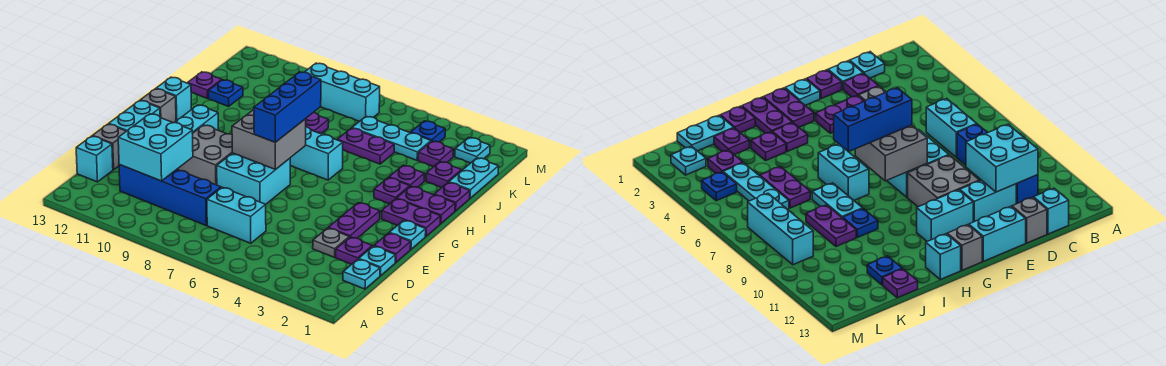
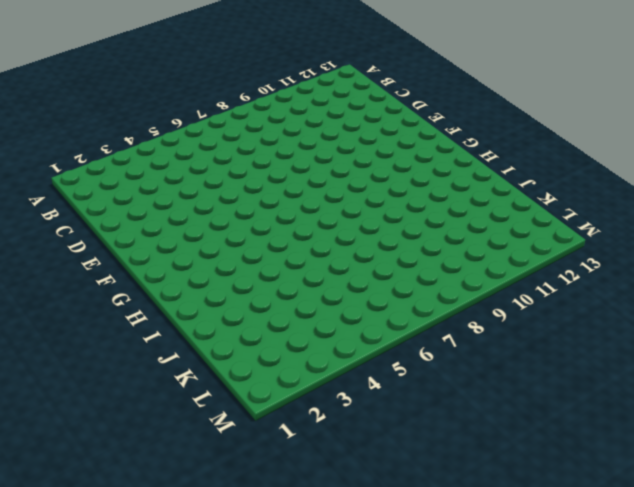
none -> cyan plate C1 level 1
none -> cyan brick C6:C7 level 1
none -> blue brick C8:C11 level 1
none -> cyan brick C13 level 1

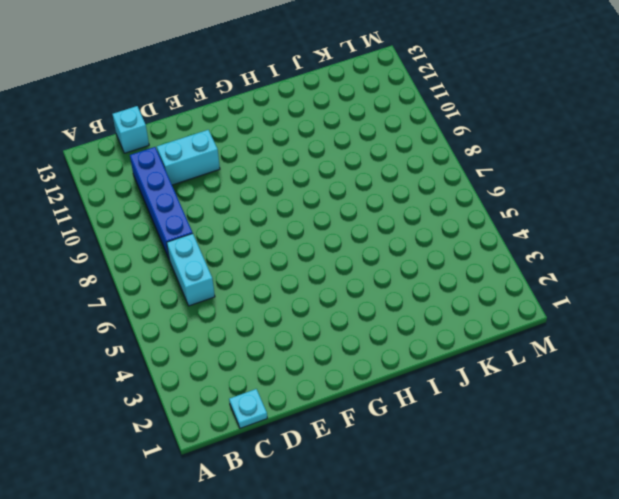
none -> cyan plate D1 level 1
none -> purple plate D2 level 1
none -> grey plate D3 level 1
none -> grey brick D13 level 1

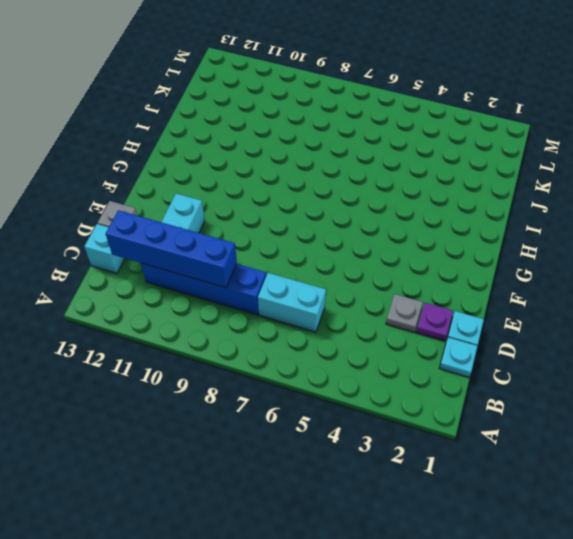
blue brick C9:C12 level 2 -> cyan brick C10:D11 level 2
none -> purple plate E1 level 1
none -> purple plate E3:F3 level 1
none -> cyan brick E7:F8 level 1
none -> grey brick E9:F10 level 1

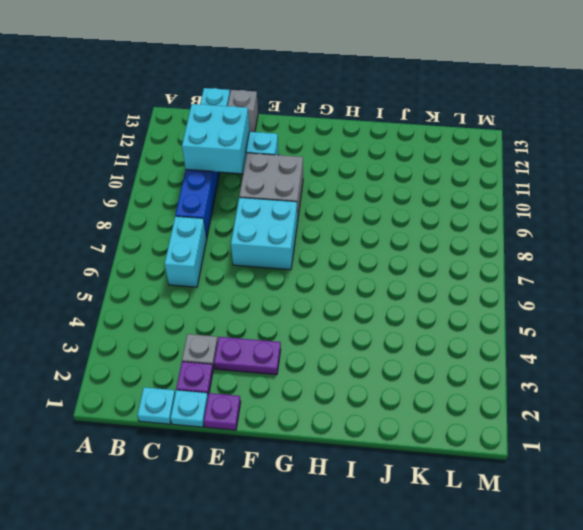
none -> cyan brick E13:F13 level 1
none -> cyan plate F1 level 1
none -> cyan brick F11:G11 level 1
none -> purple plate G1:G2 level 1

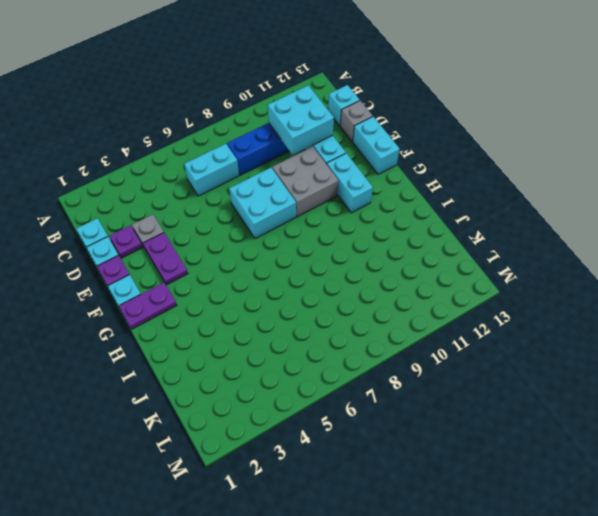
none -> grey brick G13 level 1
none -> purple plate H1:H2 level 1
none -> purple plate H3 level 1
none -> cyan brick H6:H7 level 1

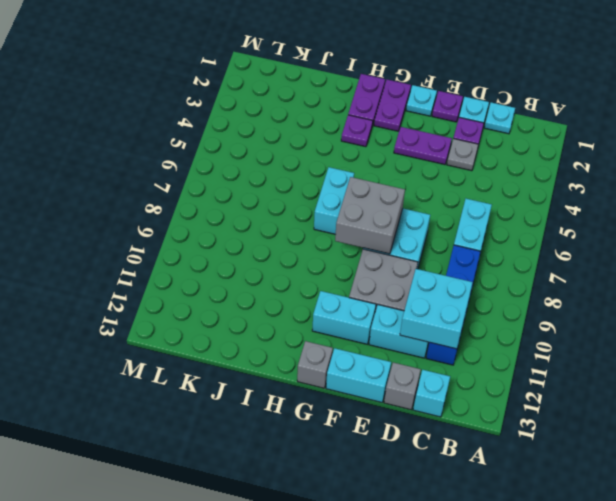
none -> cyan brick H13 level 1
none -> purple plate I1 level 1
none -> purple plate I3 level 1
none -> cyan plate I7:I8 level 1

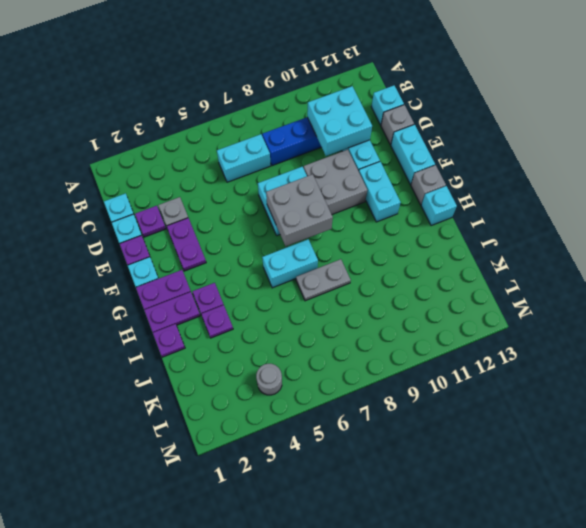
grey plate I7:I8 level 1 -> cyan plate I7:I8 level 1
grey round brick L4 level 1 -> blue plate L4 level 1
none -> blue plate I9 level 1
none -> cyan plate J1:K1 level 1
none -> purple plate J2 level 1
none -> purple plate J5:J6 level 1

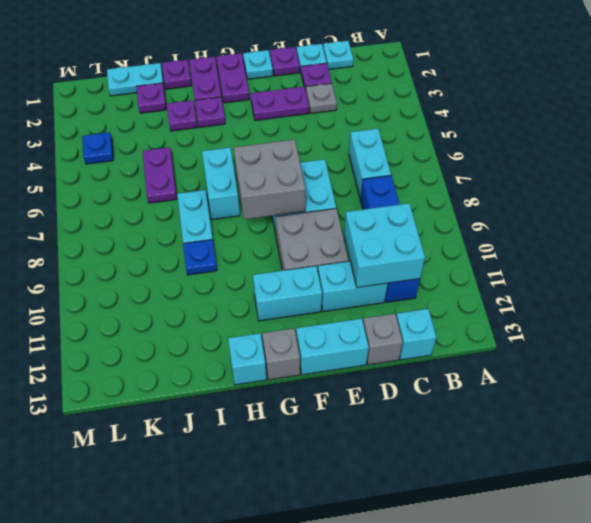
none -> purple plate J8:J9 level 1
none -> blue plate J12 level 1
none -> purple plate J13 level 1
none -> purple plate K3 level 1

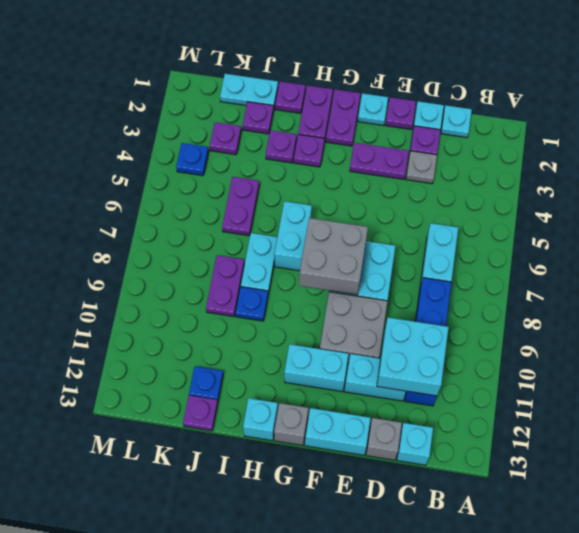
none -> cyan plate K4:K6 level 1
none -> cyan plate L2 level 1
none -> cyan brick L7:L9 level 1
none -> blue brick F7:H7 level 3

